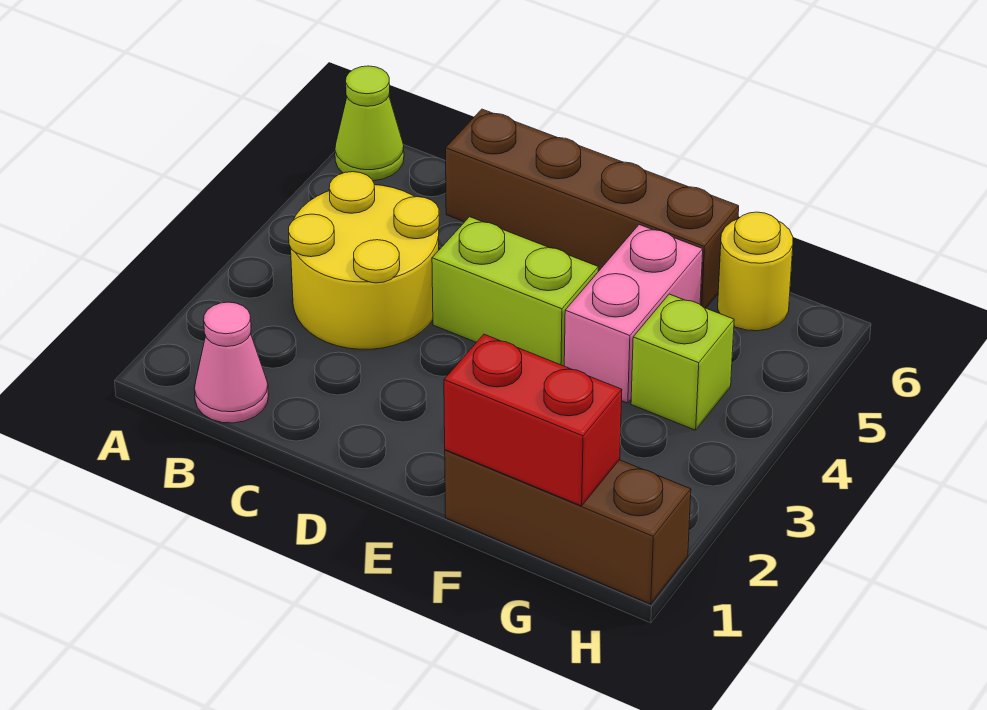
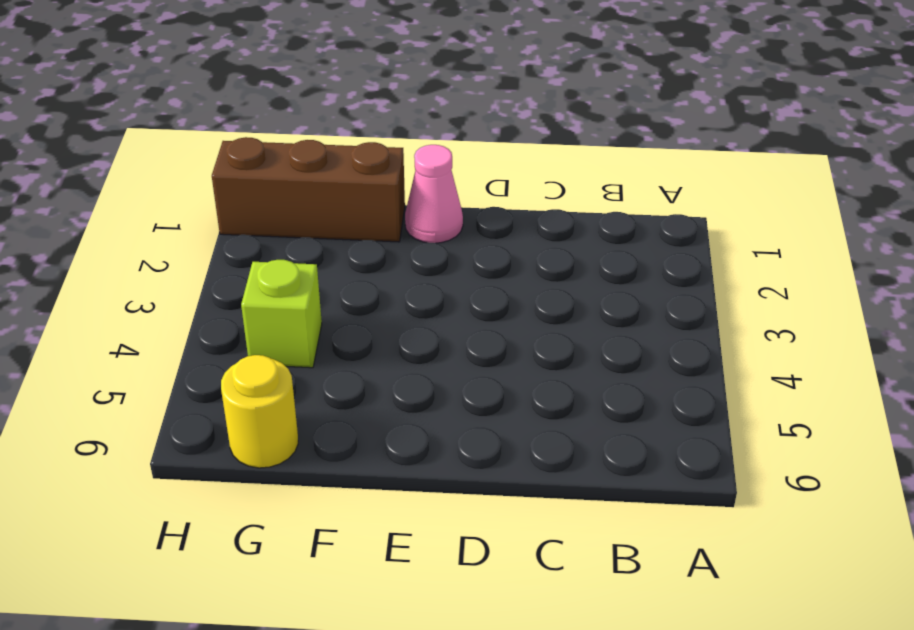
pink cone E1 level 1 -> pink cone B1 level 1
none -> lime cone A6 level 1
none -> yellow round brick B3:C4 level 1

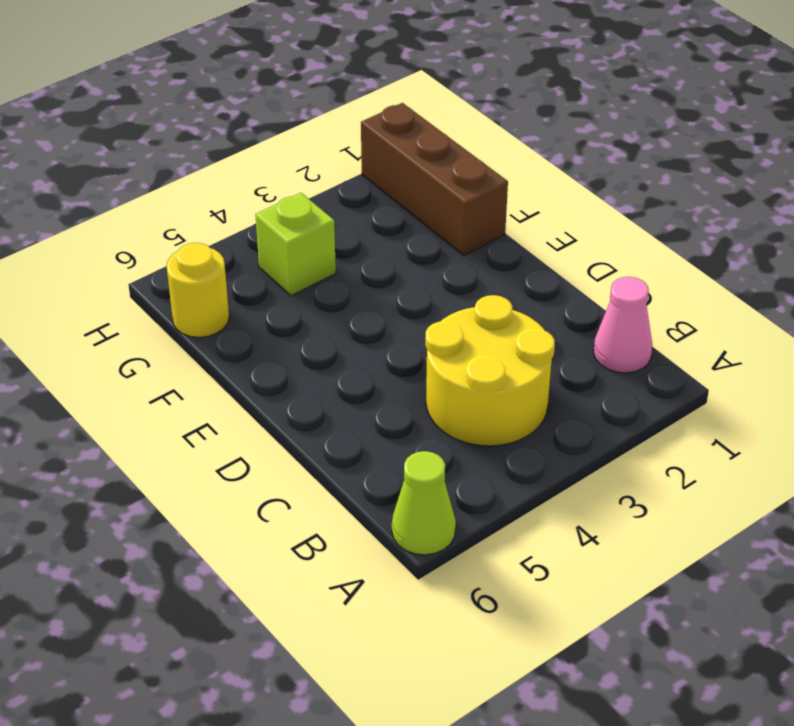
none -> brown brick C6:F6 level 1
none -> lime brick D4:E4 level 1

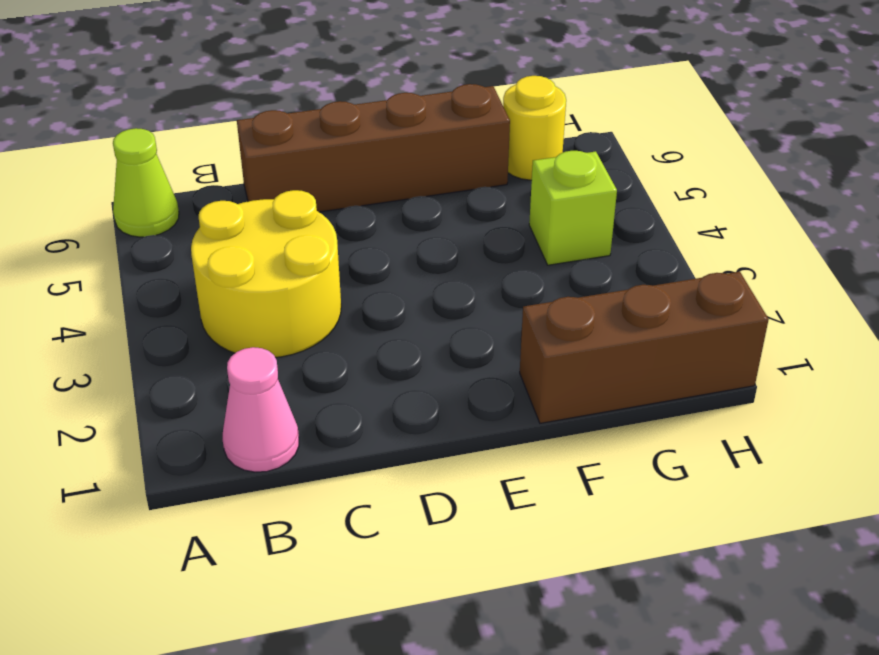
none -> lime brick D4:E4 level 1
none -> pink brick F4:F5 level 1

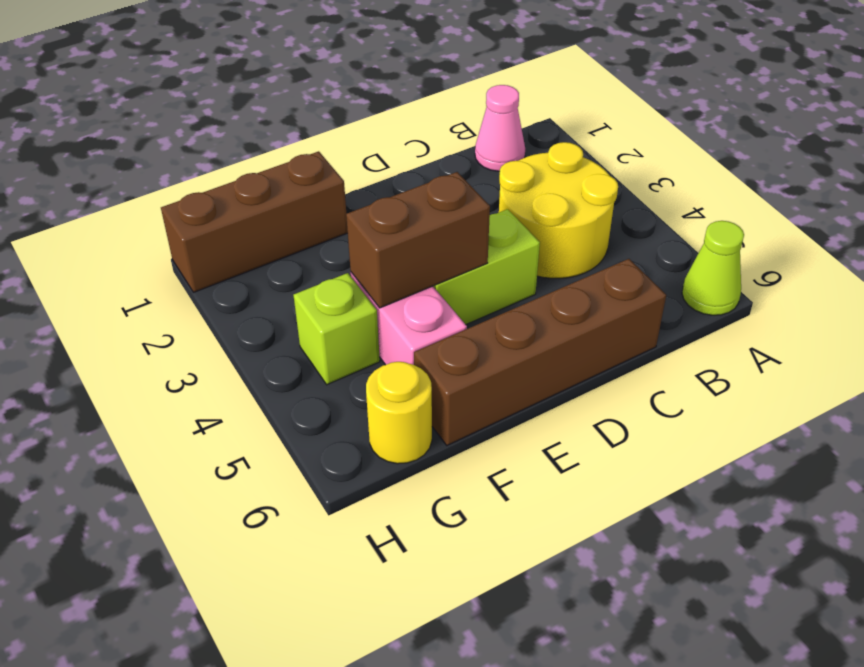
brown brick E4:F4 level 2 -> none
none -> red brick F1:G1 level 2

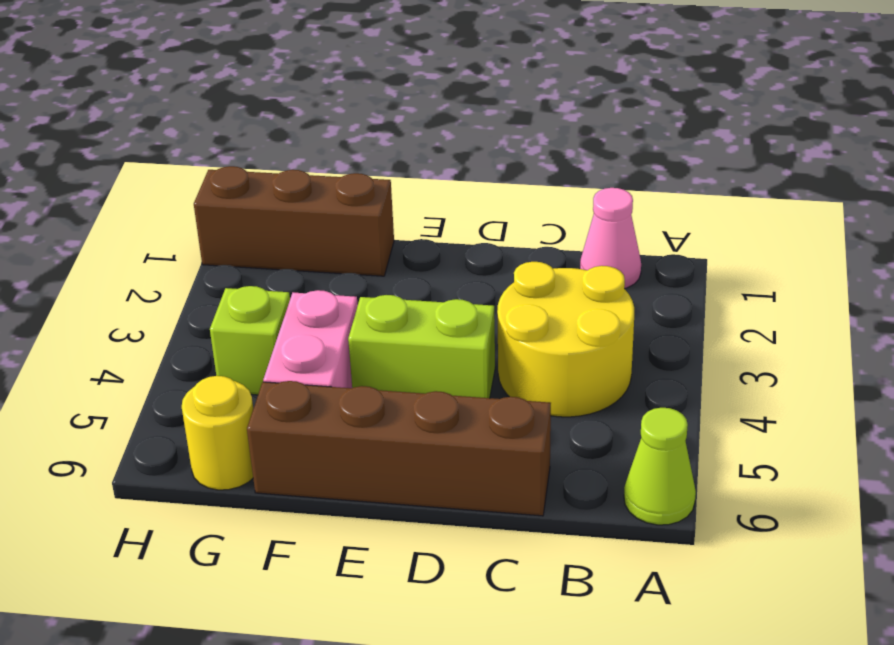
none -> red brick F1:G1 level 2

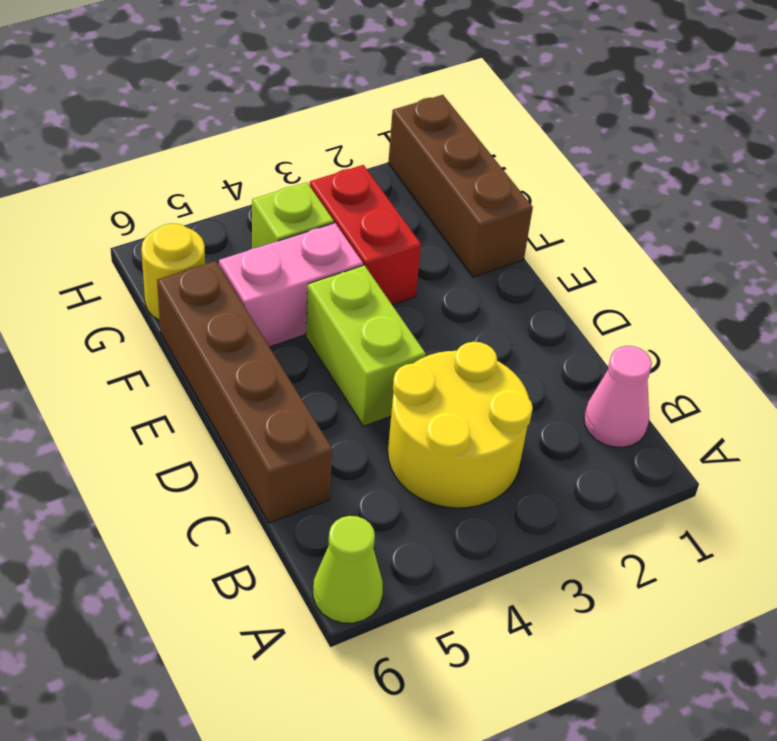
red brick F3:G3 level 1 -> red brick F1:G1 level 2

